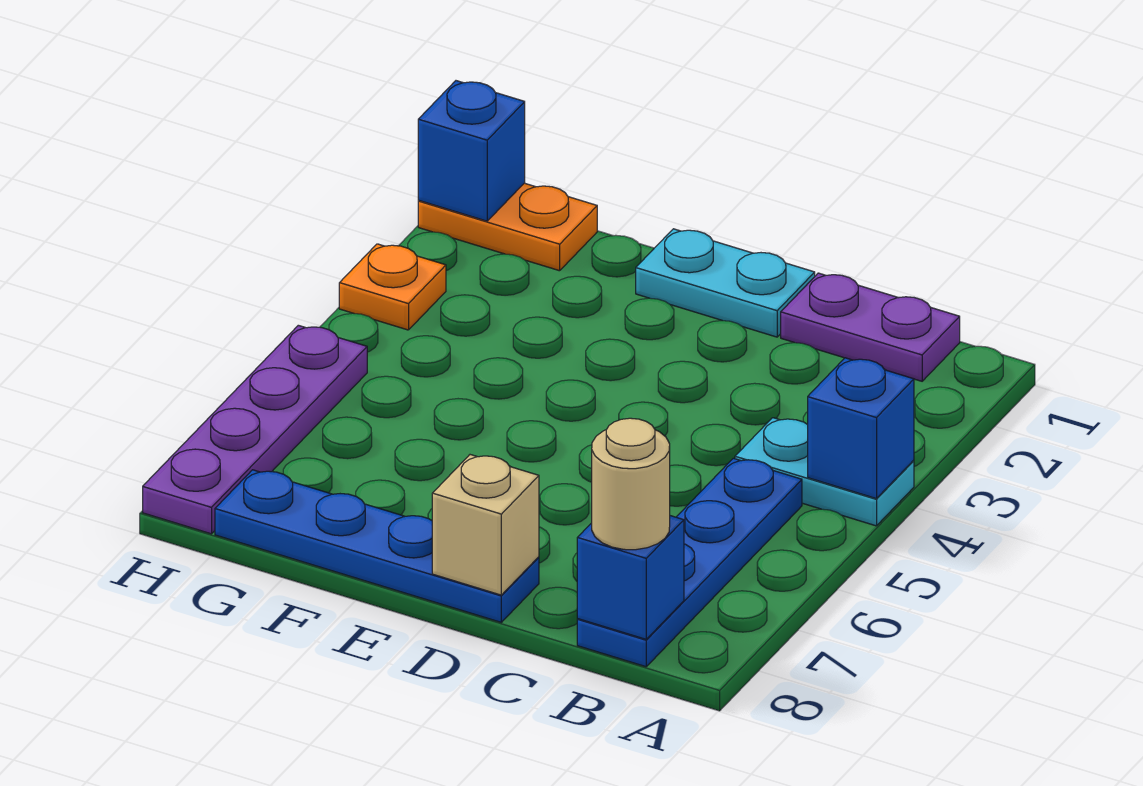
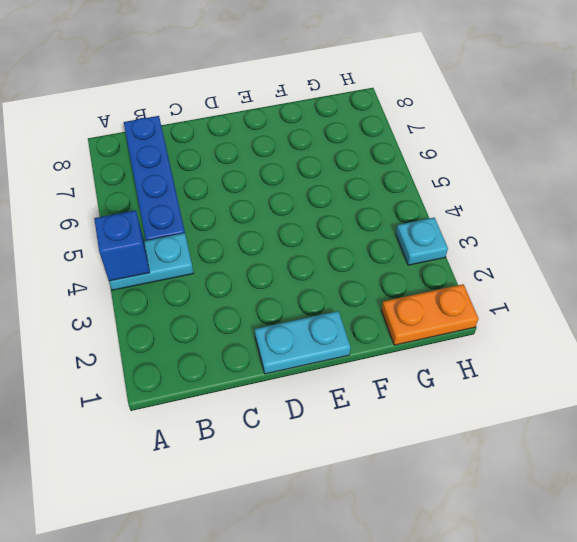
cyan plate H3 level 1 -> orange plate H3 level 1
none -> purple plate B1:C1 level 1
none -> blue plate D8:G8 level 1
none -> purple plate H5:H8 level 1

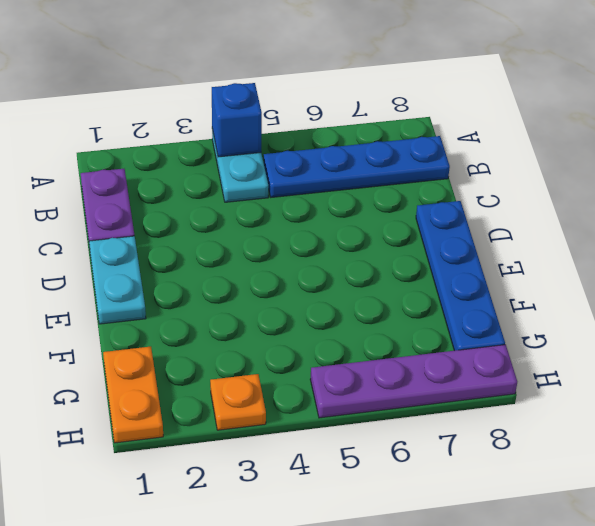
none -> blue brick B8 level 2
none -> tan brick D8 level 2
none -> blue brick H1 level 2

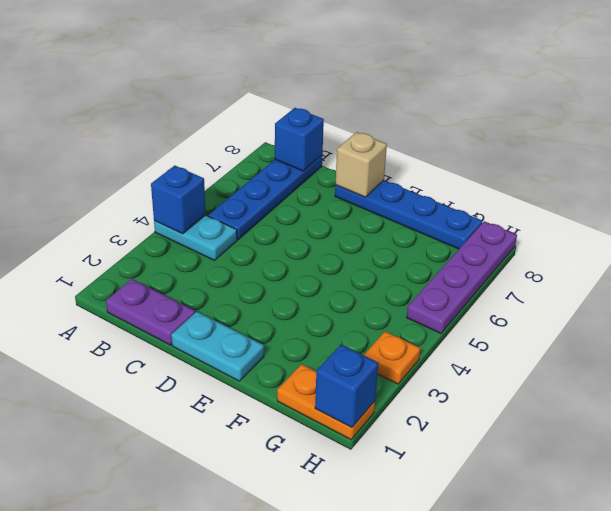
none -> tan round brick B8 level 3

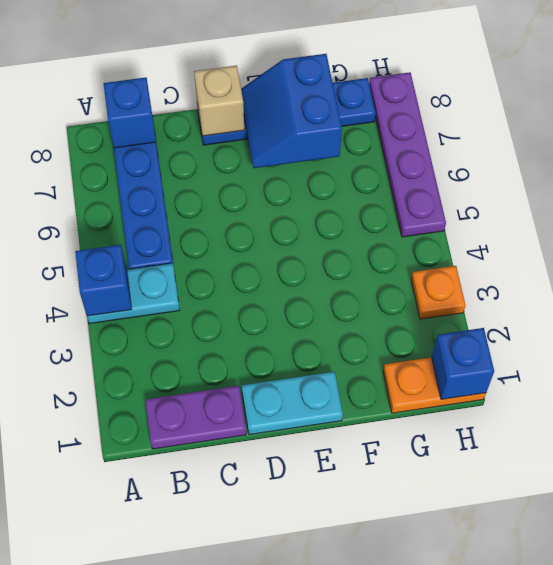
blue slope E7:F8 level 2 top F -> none
none -> tan round brick B8 level 3

